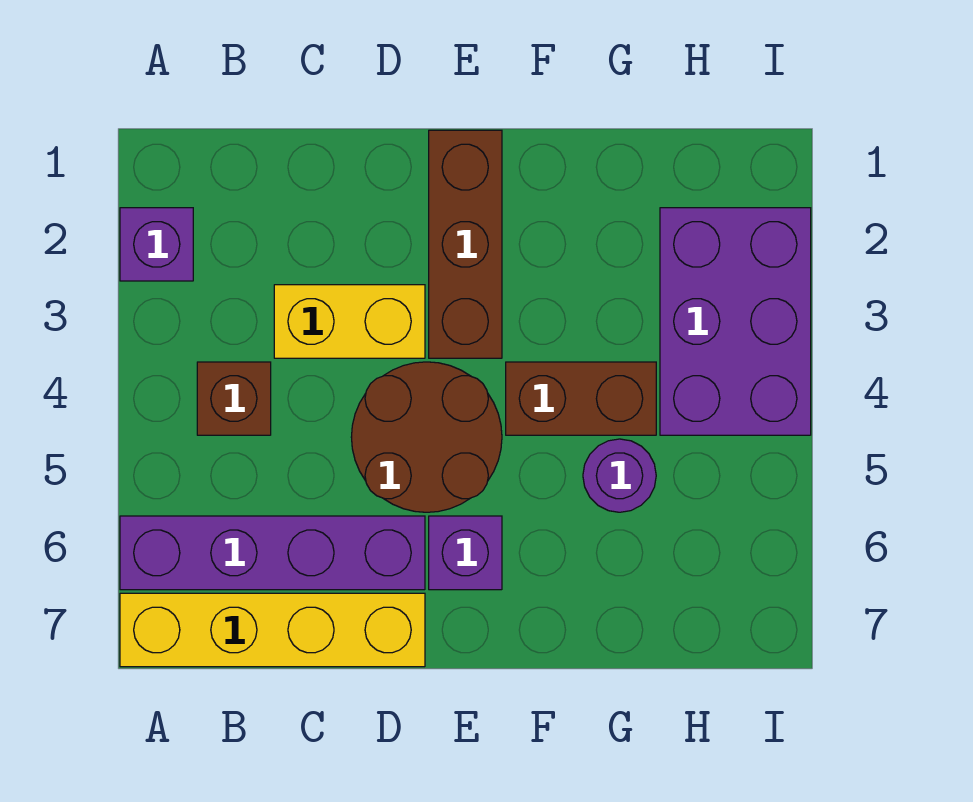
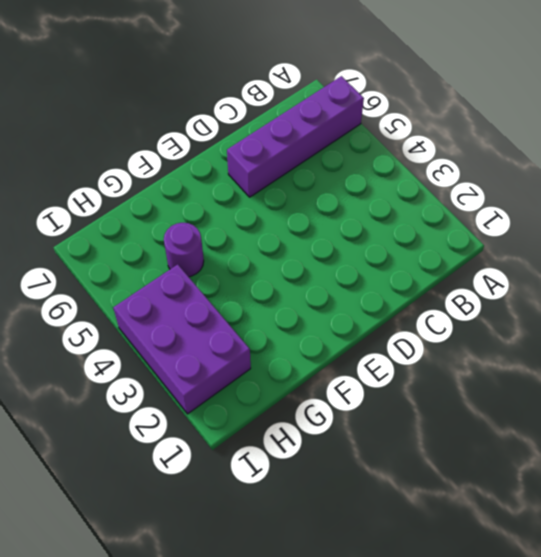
none -> purple brick A2 level 1
none -> yellow brick A7:D7 level 1

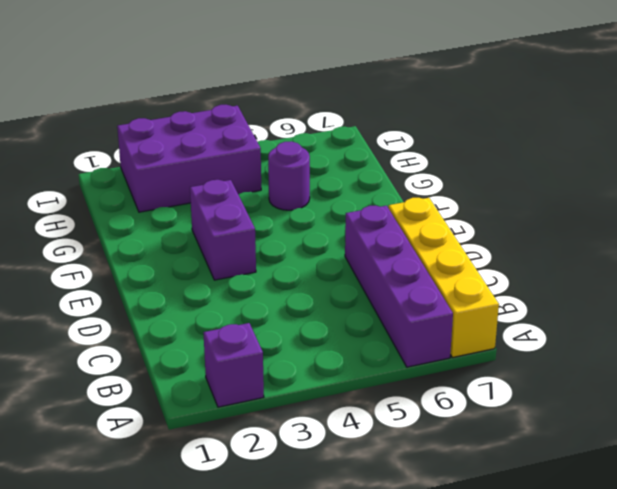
purple brick E3:F3 level 1 -> brown brick E1:E3 level 1
none -> brown brick B4 level 1
none -> yellow brick C3:D3 level 1

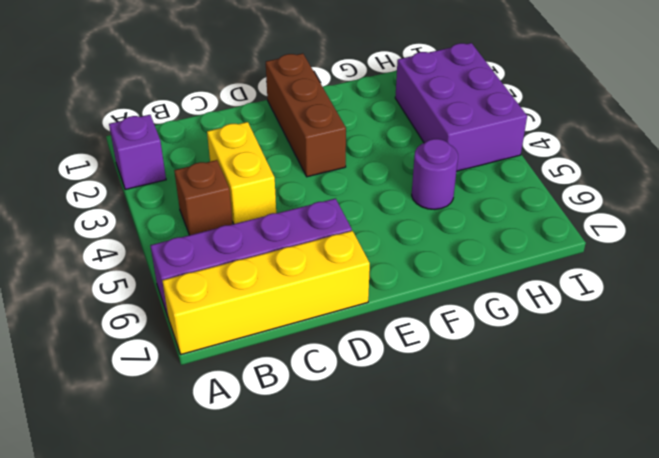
yellow brick C3:C4 level 1 -> yellow brick C3:D3 level 1
none -> brown round brick D4:E5 level 1
none -> purple brick E6 level 1

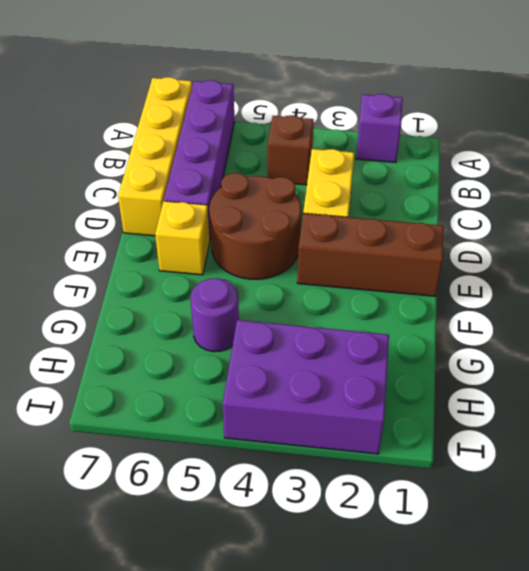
yellow brick E6 level 1 -> purple brick E6 level 1
none -> brown brick F4:G4 level 1

